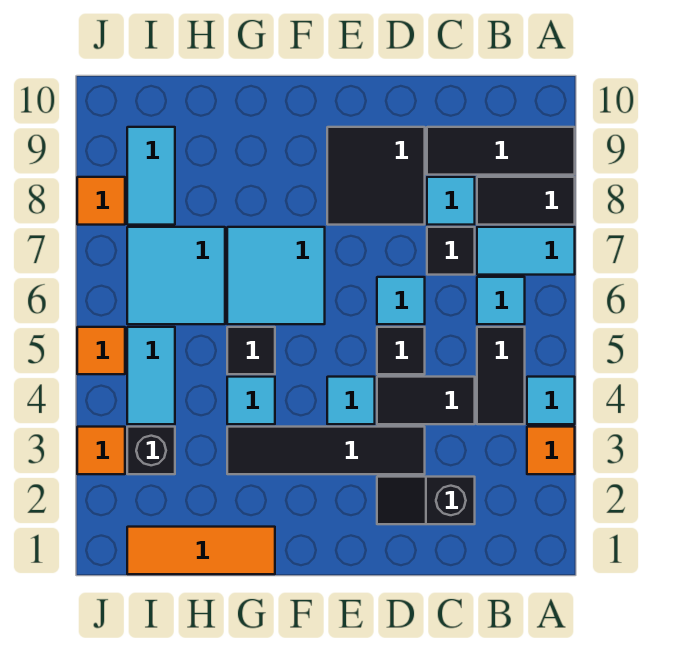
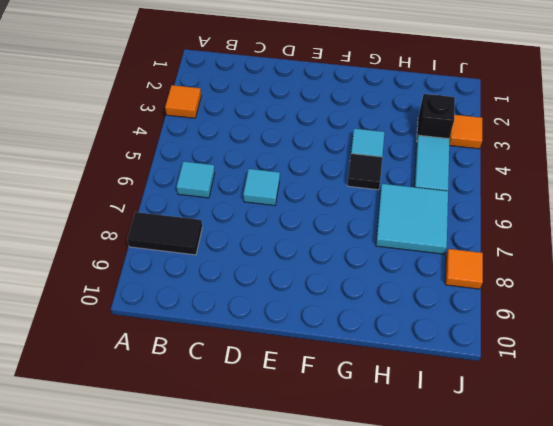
none -> cyan tile A4 level 1
none -> cyan tile A7:B7 level 1
none -> black tile A9:C9 level 1

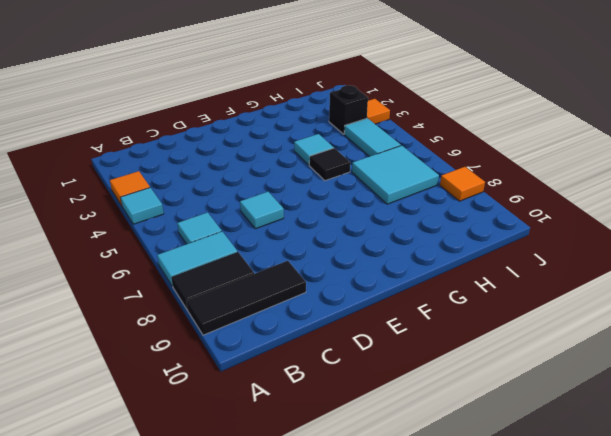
none -> black tile B4:B5 level 1
none -> black slope C2:D2 level 1 top C
none -> black tile C4:D4 level 1

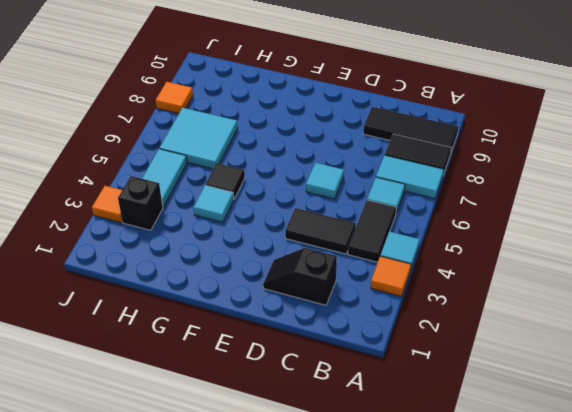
none -> black tile C7 level 1
none -> cyan tile C8 level 1
none -> black tile D3:G3 level 1

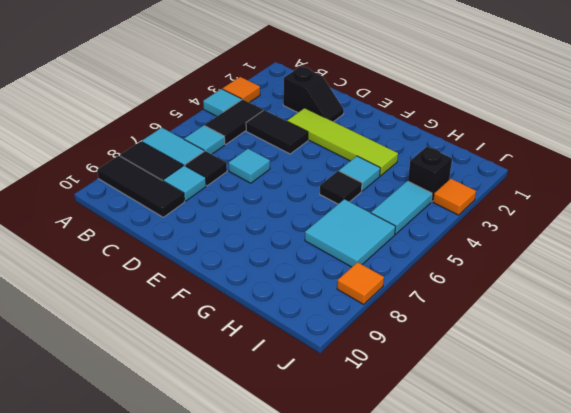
lime tile D3:G3 level 1 -> black tile D3:G3 level 1
none -> black tile D5 level 1
none -> black tile D8:E9 level 1
none -> cyan tile E4 level 1

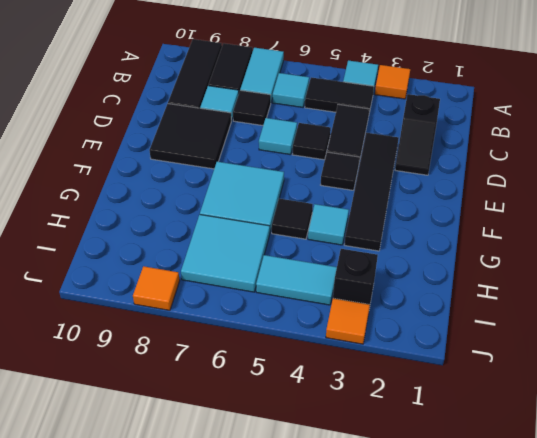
black tile E4 level 1 -> cyan tile E4 level 1
none -> orange tile G1:I1 level 1
none -> cyan tile I8:I9 level 1
none -> orange tile J5 level 1

